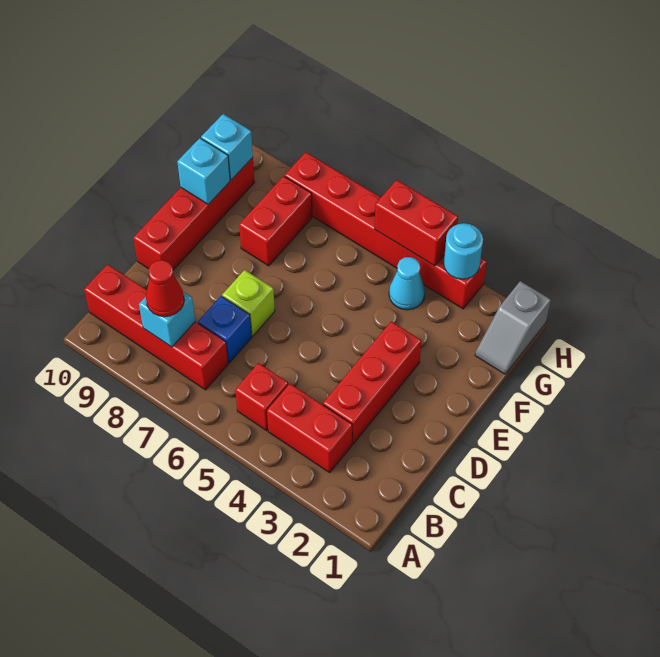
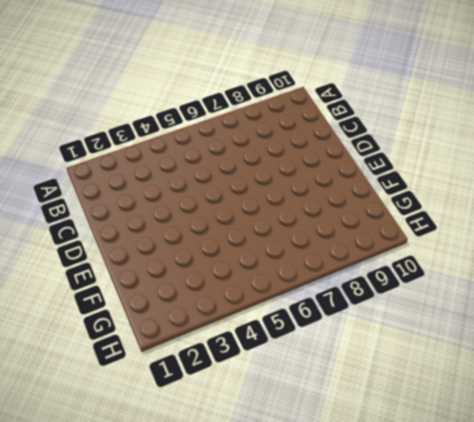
none -> red brick B3:B4 level 1
none -> red brick B5 level 1
none -> red brick B7:B10 level 1

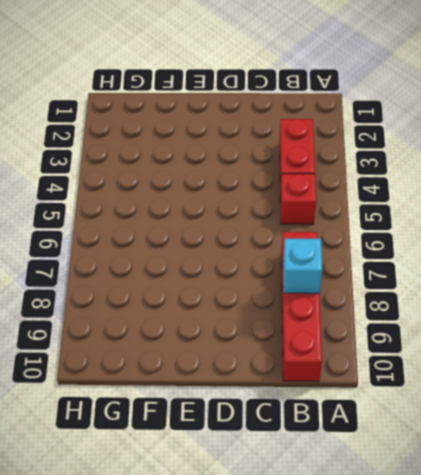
none -> red brick C3:E3 level 1
none -> blue brick C7 level 1
none -> lime brick D7 level 1

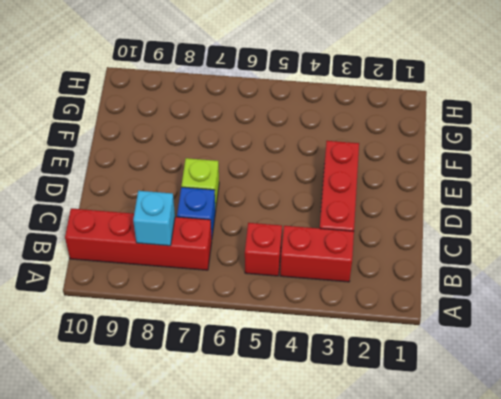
none -> red brick D10:G10 level 1
none -> red brick F8:G8 level 1
none -> grey slope G1:H1 level 1 top H

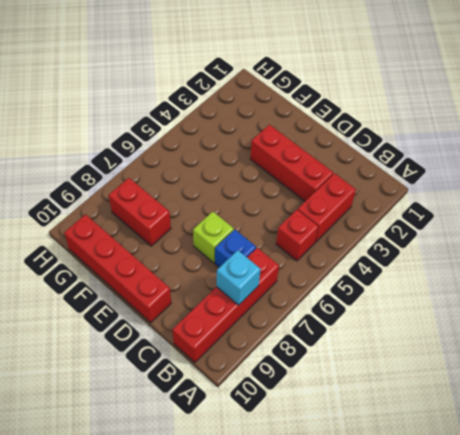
none -> grey slope G1:H1 level 1 top H
none -> cyan cone G4 level 1
none -> red brick H3:H8 level 1

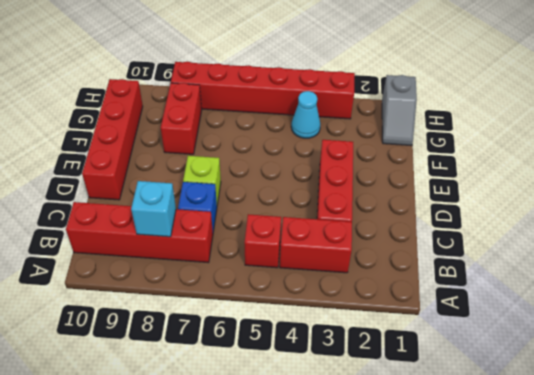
none -> cyan brick F10 level 2
none -> cyan brick G10 level 2
none -> cyan round brick H3 level 2

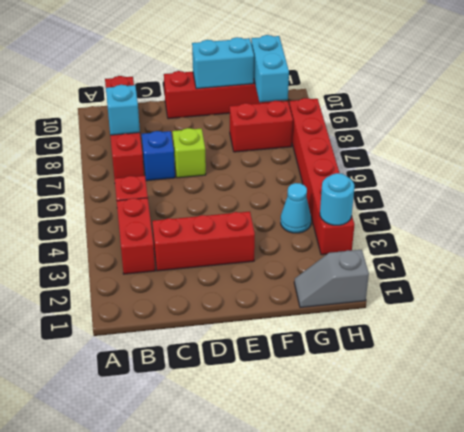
cyan brick E10:F10 level 2 -> cyan brick F10 level 2
cyan brick G9:G10 level 2 -> cyan brick G10 level 2
none -> red brick H4:H5 level 2
none -> red cone B8 level 3

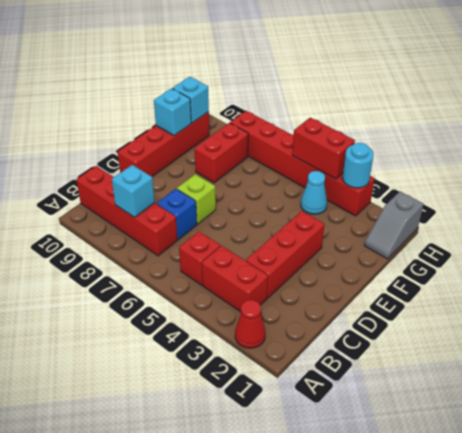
red cone A2 level 1 -> red cone B8 level 3

